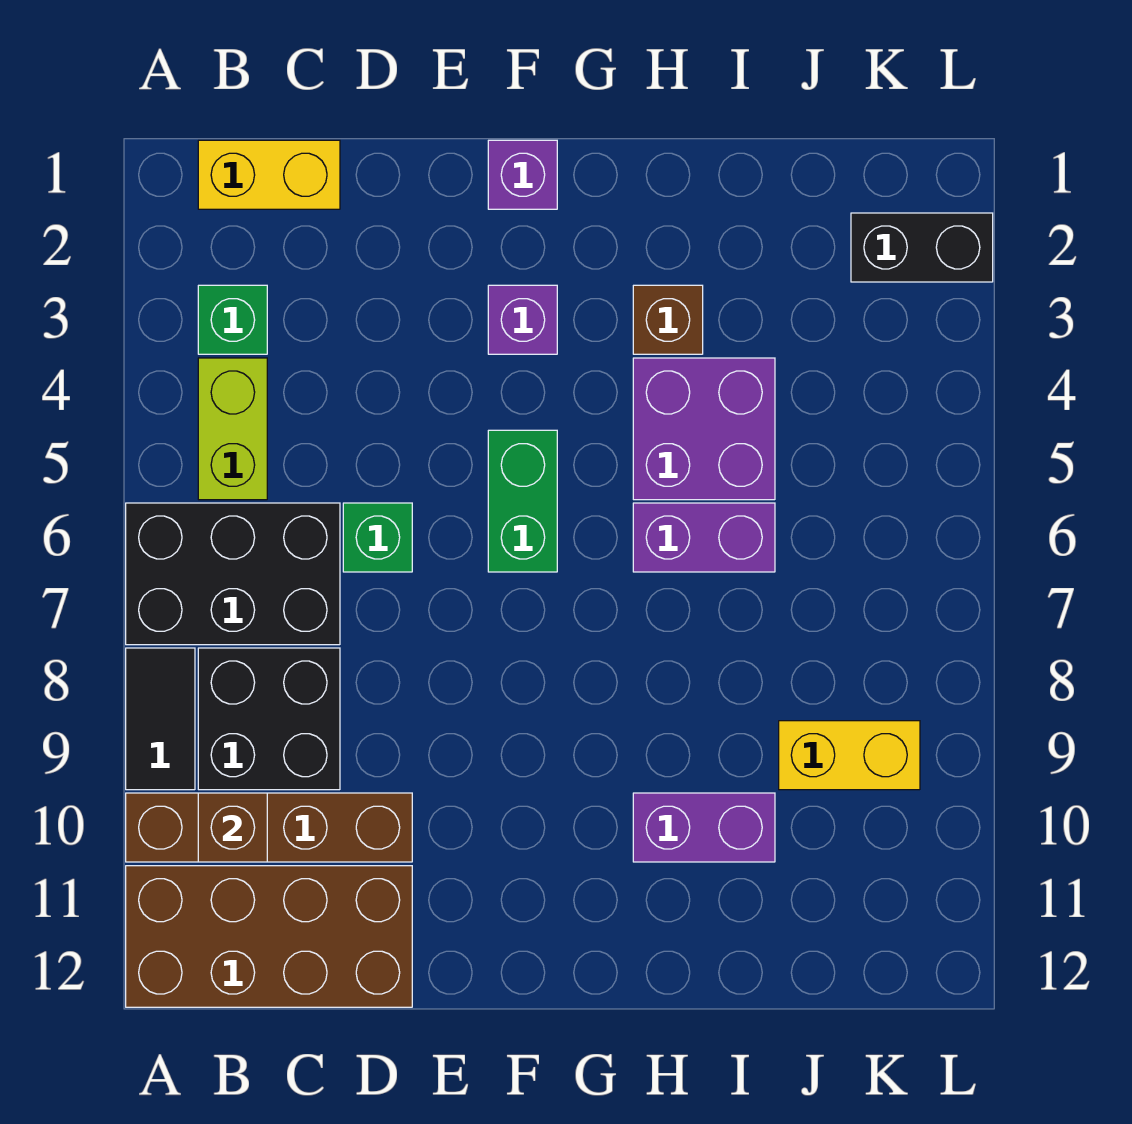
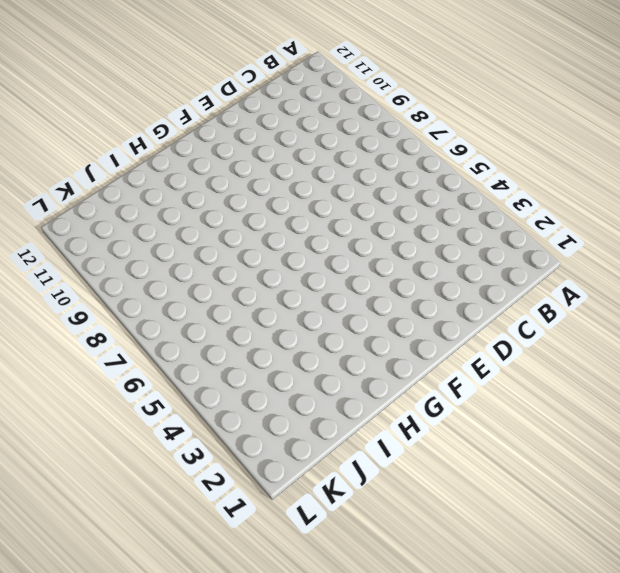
none -> black brick A6:C7 level 1
none -> black tile A8:A9 level 1
none -> brown brick A10:D10 level 1

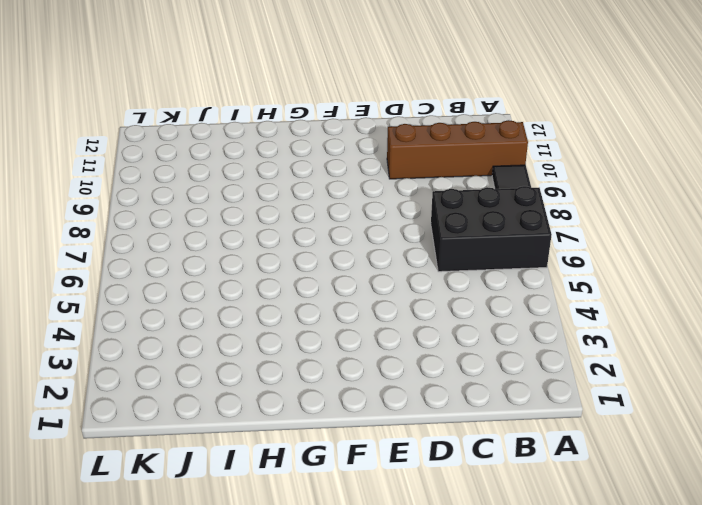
none -> brown brick A11:D12 level 1
none -> yellow brick B1:C1 level 1
none -> green brick B3 level 1

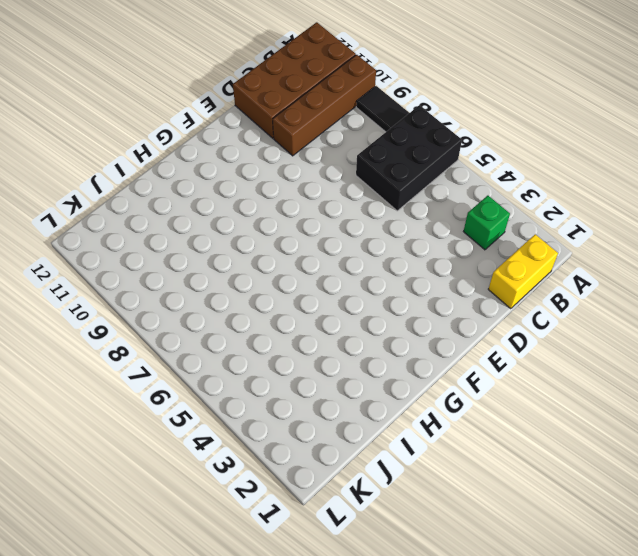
none -> lime brick B4:B5 level 1
none -> black brick B8:C9 level 1
none -> green brick D6 level 1

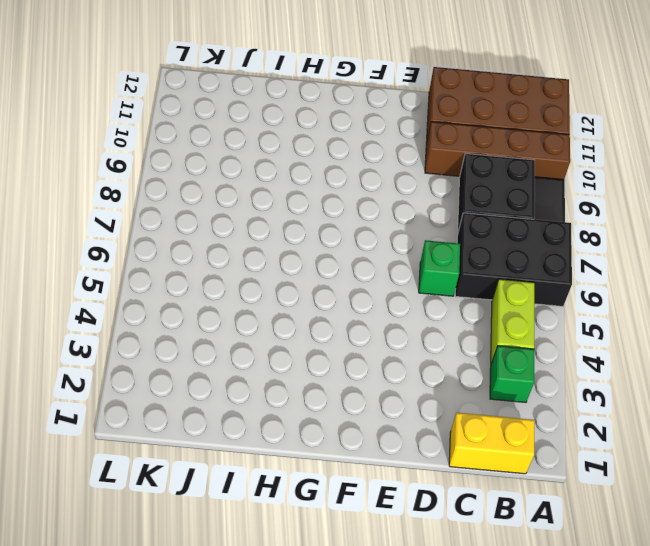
none -> purple brick F1 level 1
none -> purple brick F3 level 1
none -> green brick F5:F6 level 1

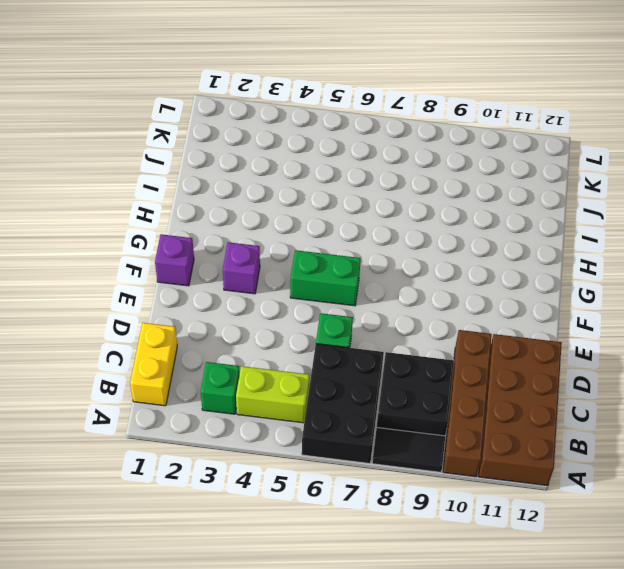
none -> brown brick H3 level 1
none -> purple brick H4:I5 level 1
none -> purple brick H6:I6 level 1

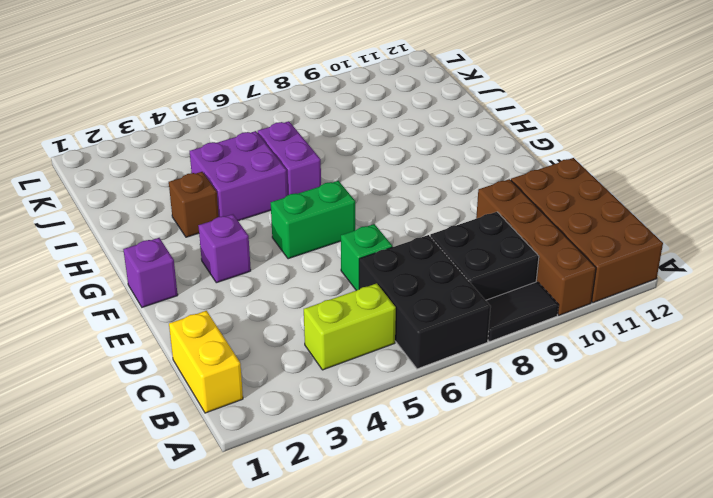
none -> green brick B3 level 1
none -> purple brick H10:I10 level 1
none -> yellow brick J9:K9 level 1

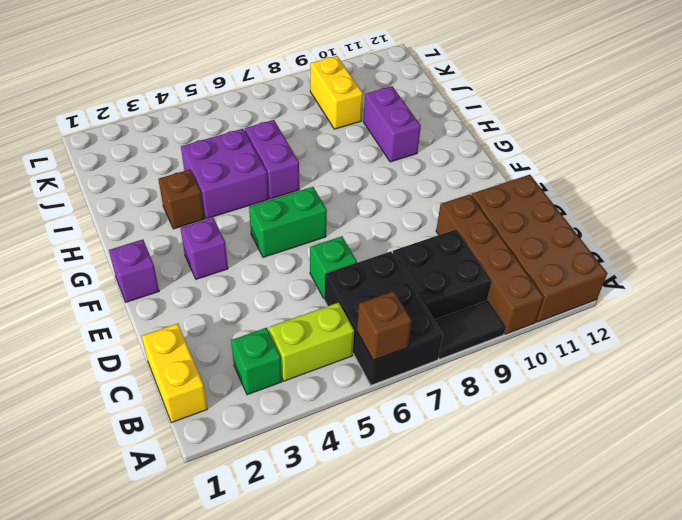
brown brick A6 level 2 -> brown brick B10 level 2
none -> black brick K2:L2 level 1

